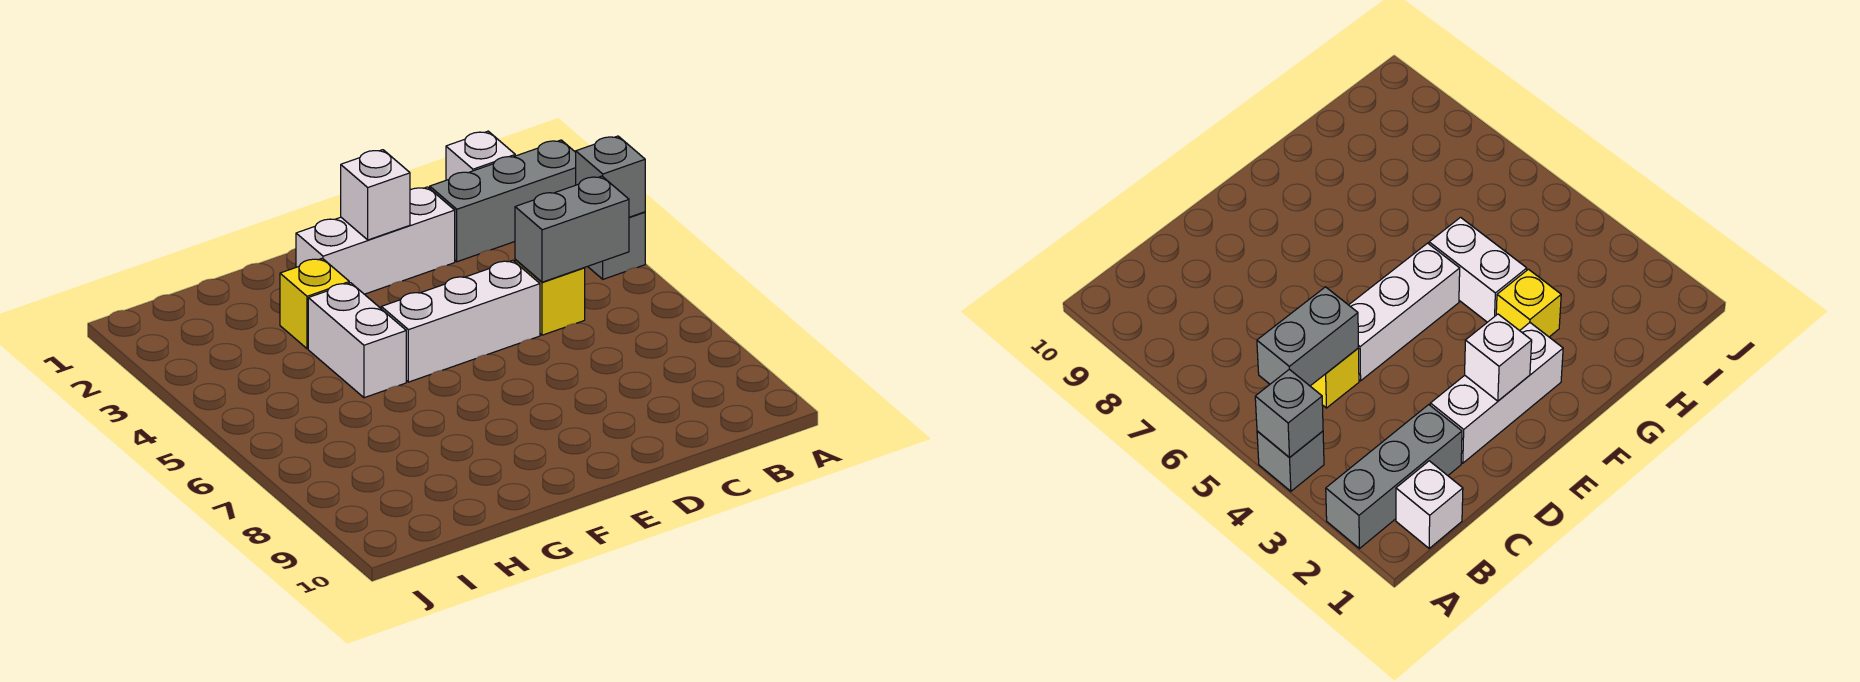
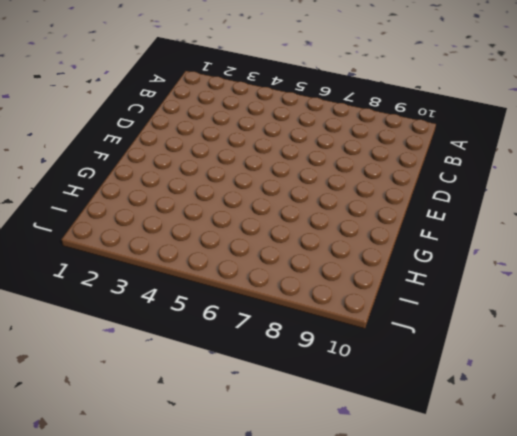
none -> grey brick A2:C2 level 1
none -> grey brick A4 level 1

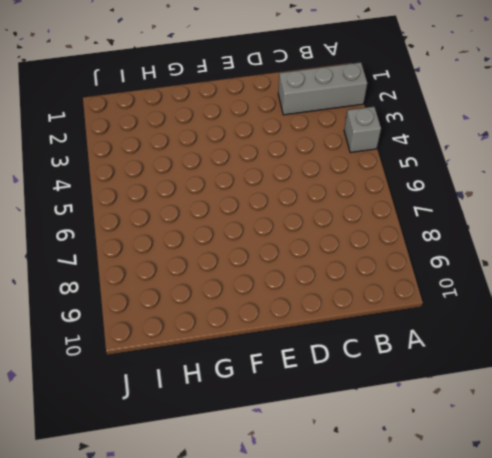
none -> white brick B1 level 1
none -> yellow brick C5 level 1

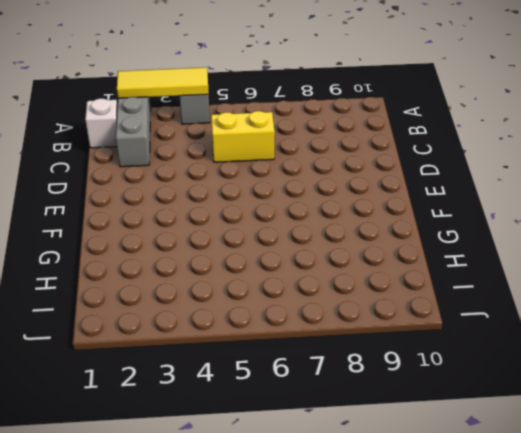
yellow tile A2:A4 level 2 -> grey brick A4 level 2
yellow brick C5:C6 level 1 -> yellow brick C5 level 1
none -> white brick D2:F2 level 1
none -> white brick D5:F5 level 1

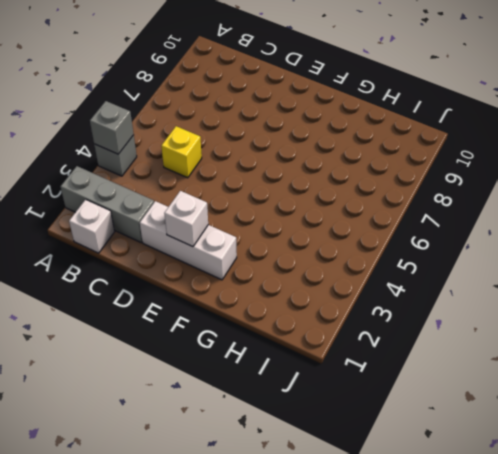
none -> white brick D5:F5 level 1
none -> yellow brick G3 level 1

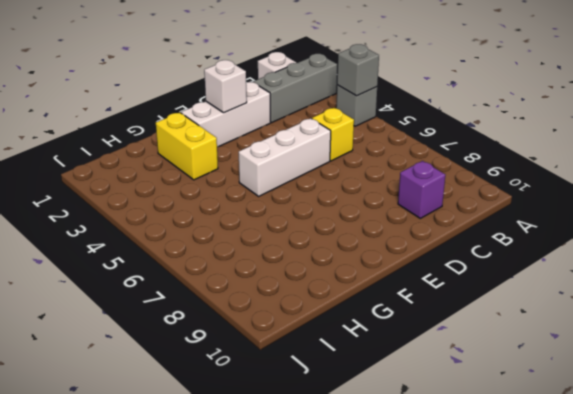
purple brick C9 level 1 -> none
yellow brick G2:G3 level 1 -> yellow brick G3 level 1
none -> white brick G4:G5 level 1
none -> grey brick B5:C5 level 2

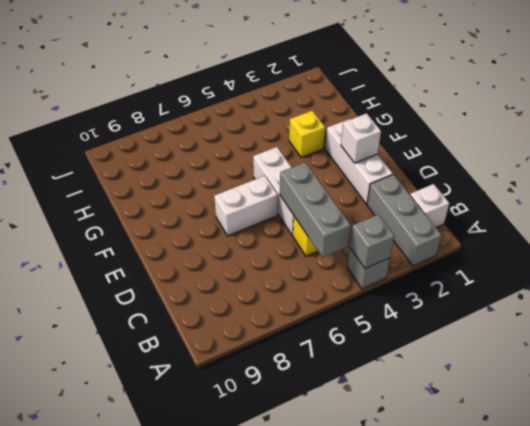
grey brick B5:D5 level 2 -> grey brick B5:C5 level 2
white brick E6:E7 level 1 -> white brick G4:G5 level 1

